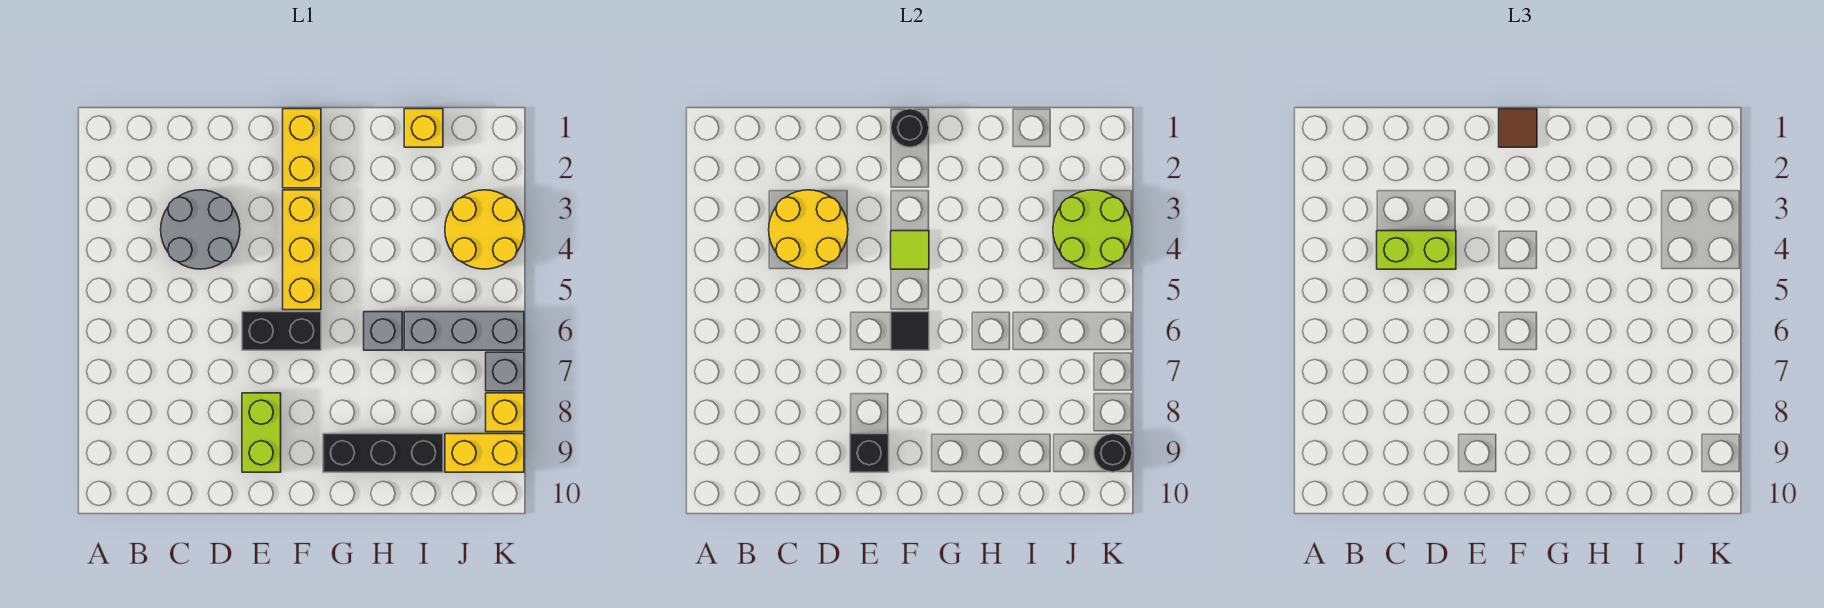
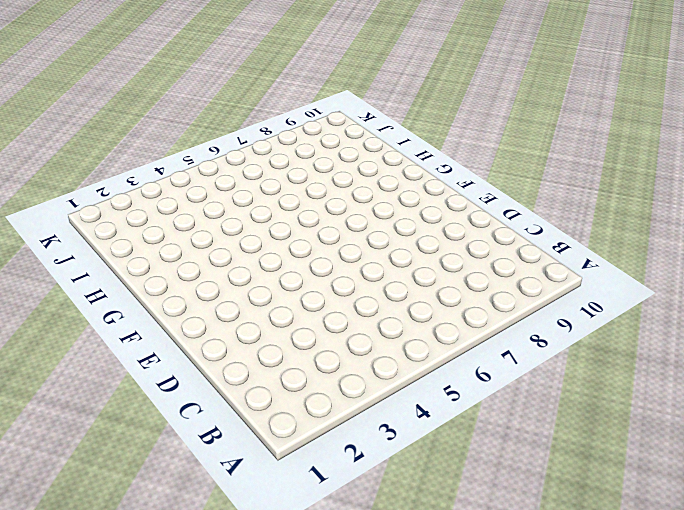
none -> grey round brick C3:D4 level 1
none -> black brick E6:F6 level 1
none -> lime brick E8:E9 level 1

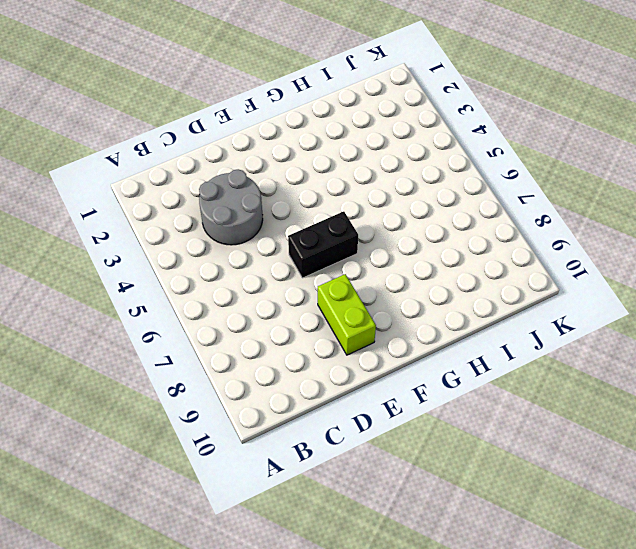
none -> yellow brick F1:F2 level 1
none -> yellow brick F3:F5 level 1
none -> black brick G9:I9 level 1

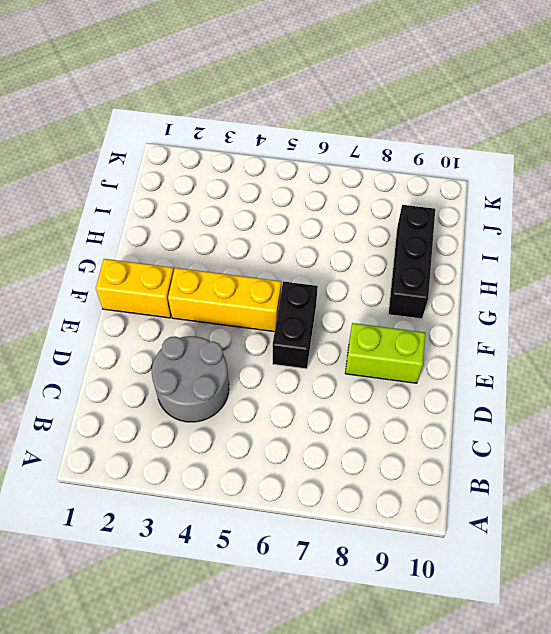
none -> grey brick H6 level 1
none -> yellow brick I1 level 1
none -> grey brick I6:K6 level 1

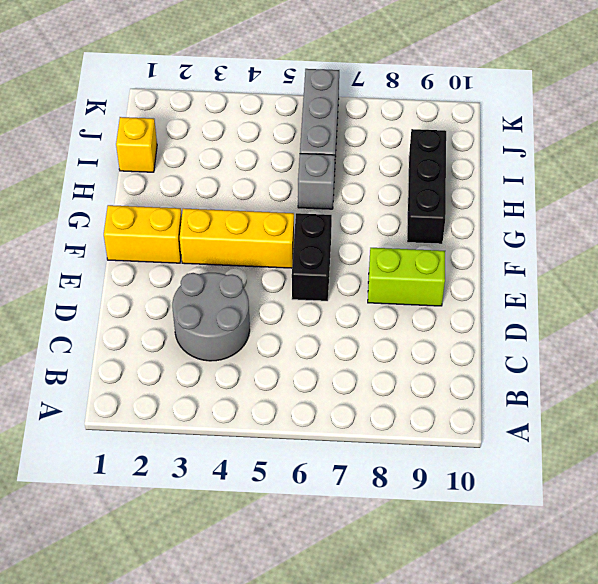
none -> yellow round brick J3:K4 level 1
none -> yellow brick J9:K9 level 1
none -> grey brick K7 level 1

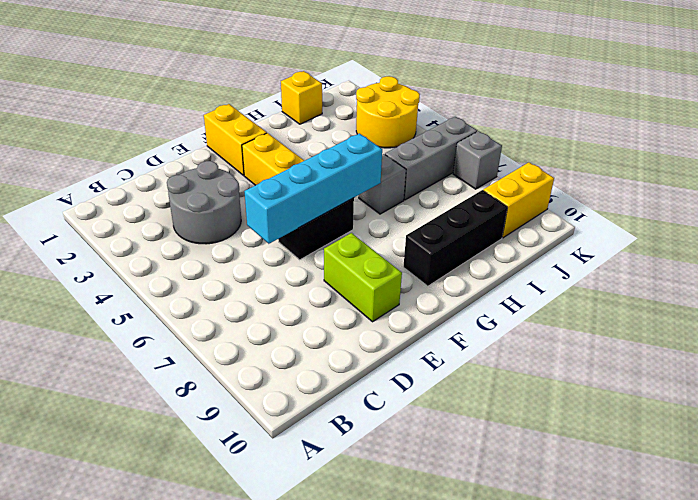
cyan brick D6:G6 level 2 -> black tile F6 level 2
none -> yellow brick K8 level 1
none -> yellow round brick C3:D4 level 2
none -> black brick E9 level 2

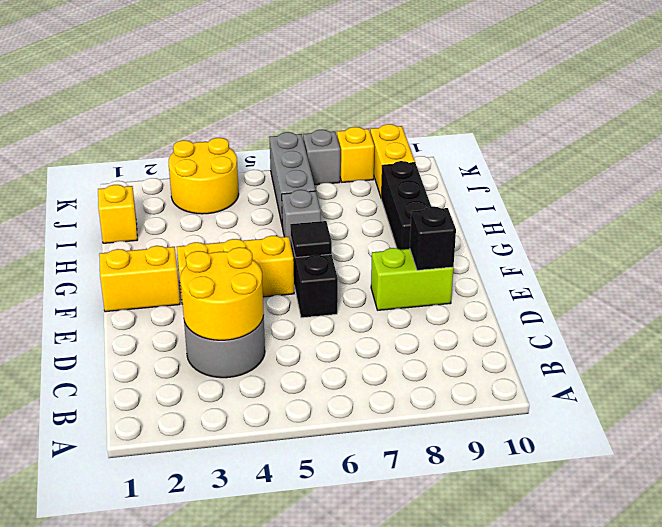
none -> black round brick F1 level 2
none -> lime tile F4 level 2
none -> lime round brick J3:K4 level 2

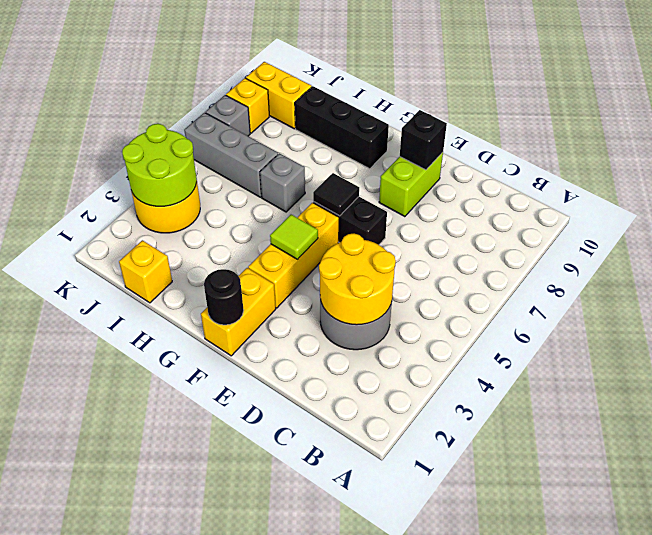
none -> black round brick K9 level 2
none -> lime brick C4:D4 level 3
none -> brown tile F1 level 3

